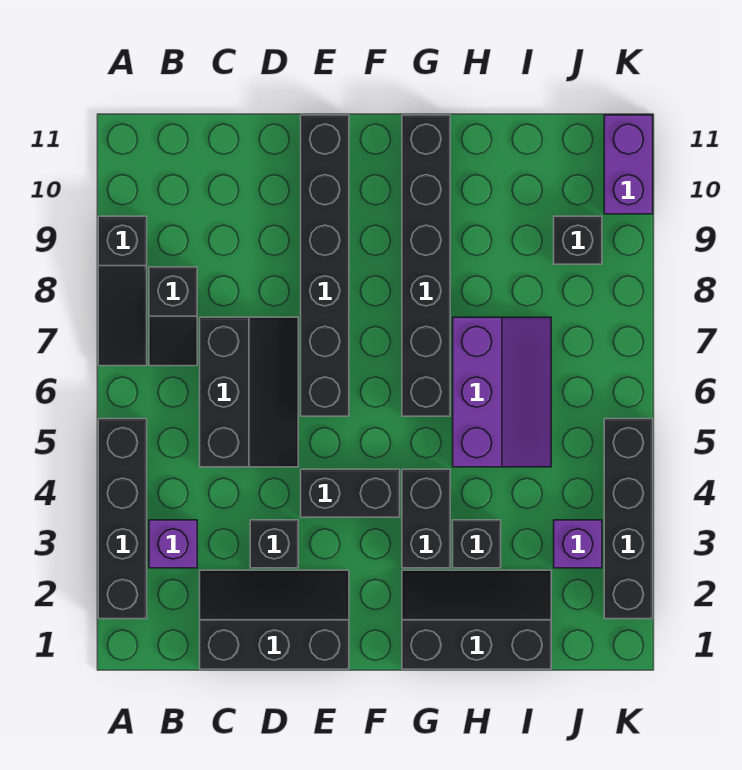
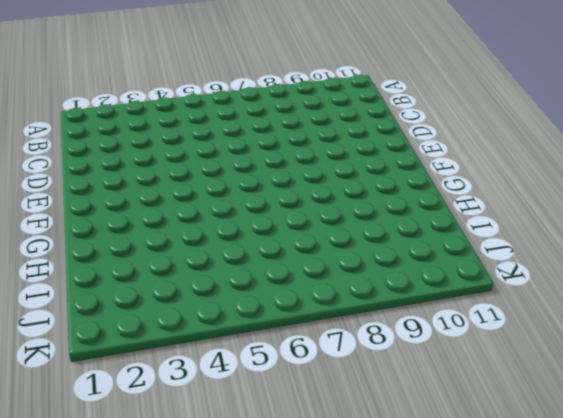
none -> black brick A2:A5 level 1
none -> black slope A7:A9 level 1 top 9
none -> purple brick B3 level 1

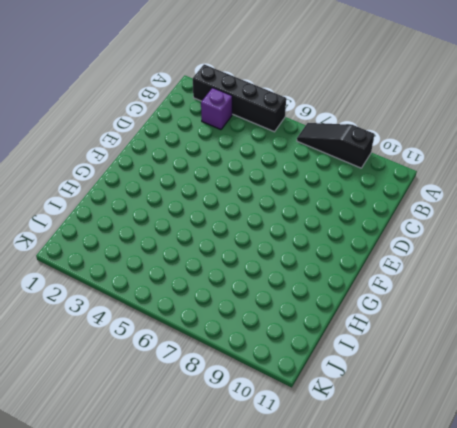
none -> black slope B7:B8 level 1 top 8
none -> black slope C1:E2 level 1 top 1
none -> black slope C5:D7 level 1 top C

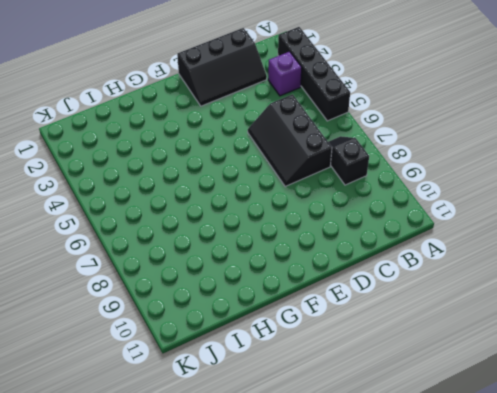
none -> black slope A7:A9 level 1 top 9
none -> black brick D3 level 1
none -> black brick E4:F4 level 1

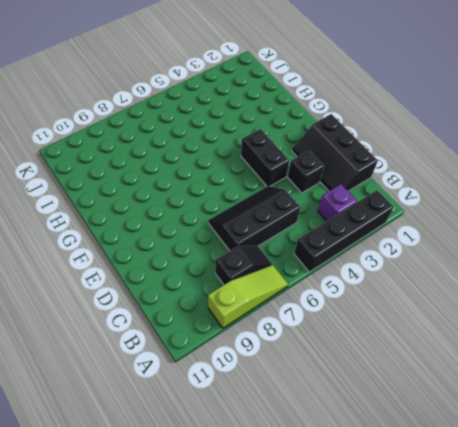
lime slope A7:A9 level 1 top 9 -> black slope A7:A9 level 1 top 9
none -> black brick E6:E11 level 1
none -> black slope G1:I2 level 1 top 1
none -> black brick G3:G4 level 1

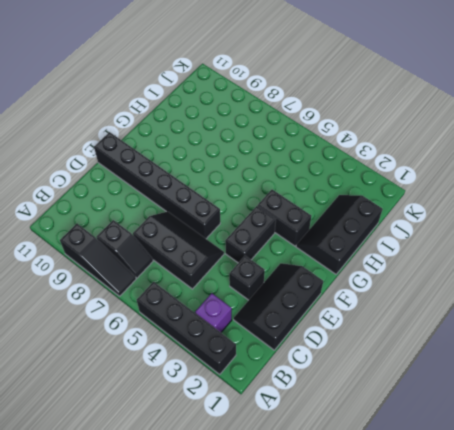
none -> black brick G6:G11 level 1
none -> black brick H3 level 1
none -> purple slope H5:I7 level 1 top H

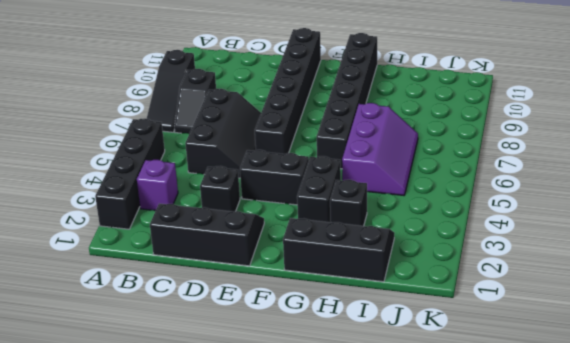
none -> purple brick J3 level 1
none -> black brick J9 level 1
none -> black brick K2:K5 level 1

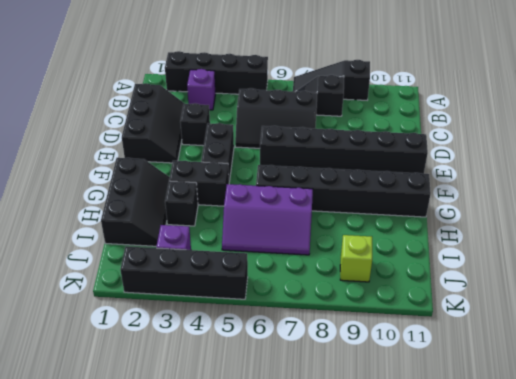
lime brick J9 level 1 -> black brick J9 level 1
none -> purple brick K10:K11 level 1

